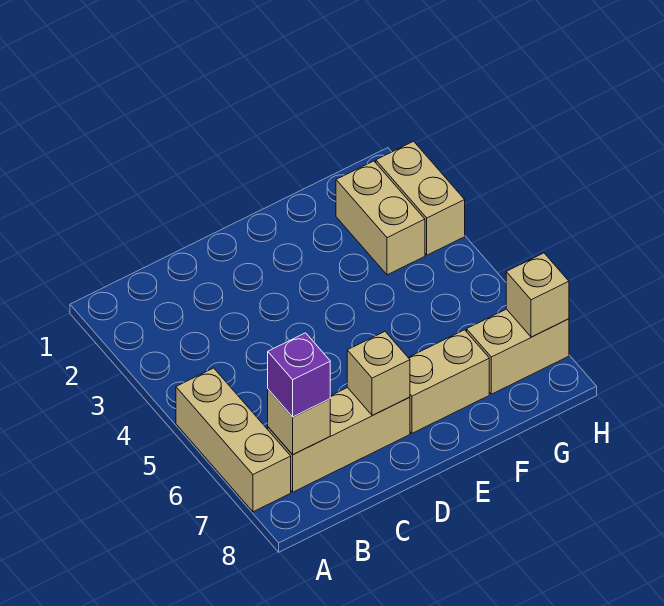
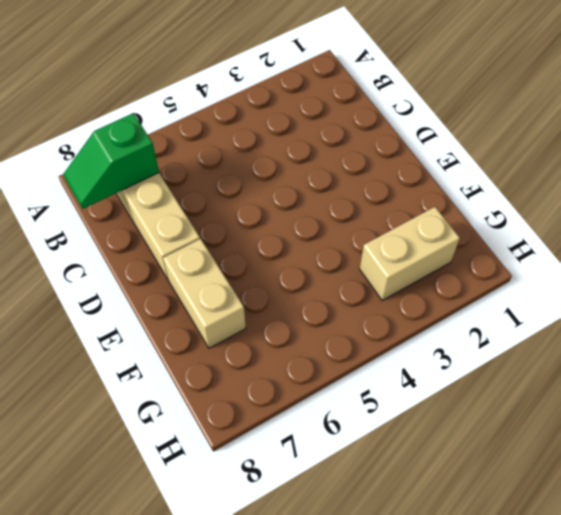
green slope B7:B8 level 2 top 7 -> tan brick B7 level 2
none -> tan brick A5:A7 level 1
none -> tan brick G7:H7 level 1

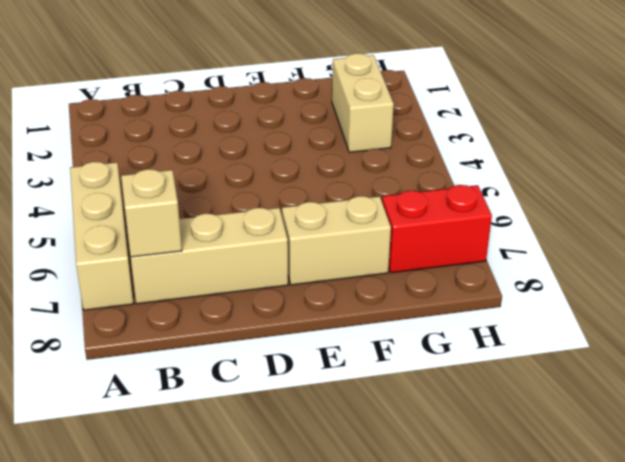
red brick G7:H7 level 1 -> tan brick G7:H7 level 1
none -> tan brick H2:H3 level 1
none -> tan brick D7 level 2

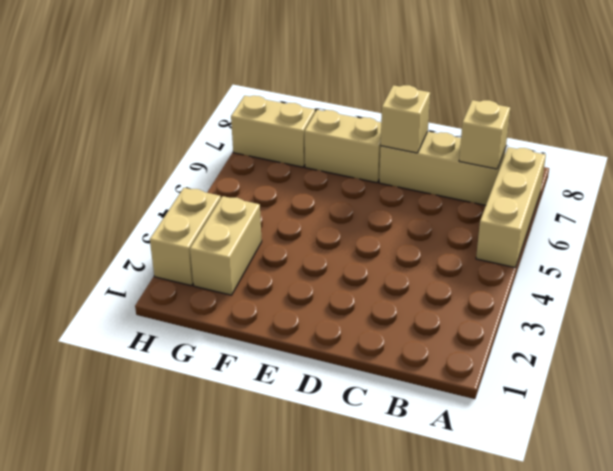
none -> tan brick H7 level 2
none -> purple brick B7 level 3

